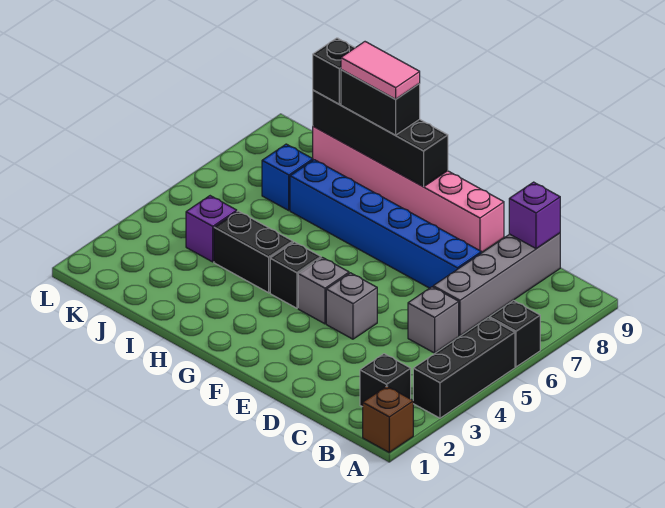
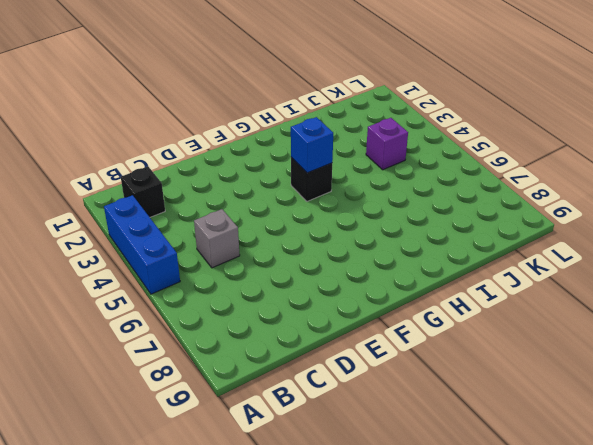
blue brick A3:A5 level 1 -> black brick A3:A5 level 1
blue brick G4 level 2 -> blue brick J7 level 1
none -> brown brick A1 level 1
none -> black brick A6 level 1
none -> grey brick C6:C9 level 1

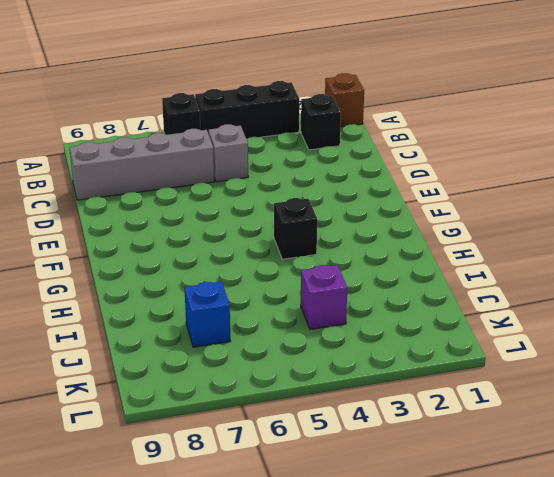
none -> blue brick D7:I7 level 1
none -> grey brick E4 level 1
none -> pink brick E9:J9 level 1

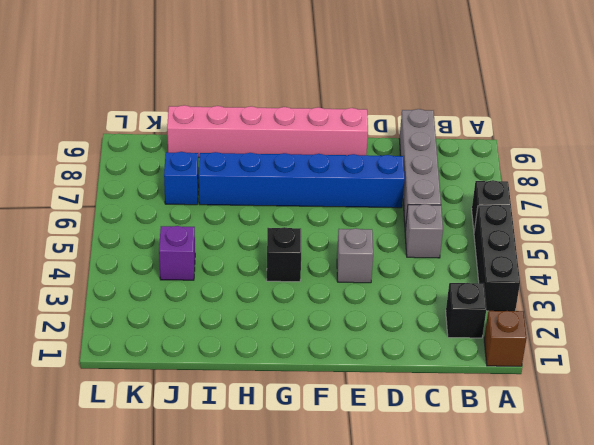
none -> grey brick F4 level 1
none -> black brick H4:I4 level 1
none -> purple brick C9 level 2

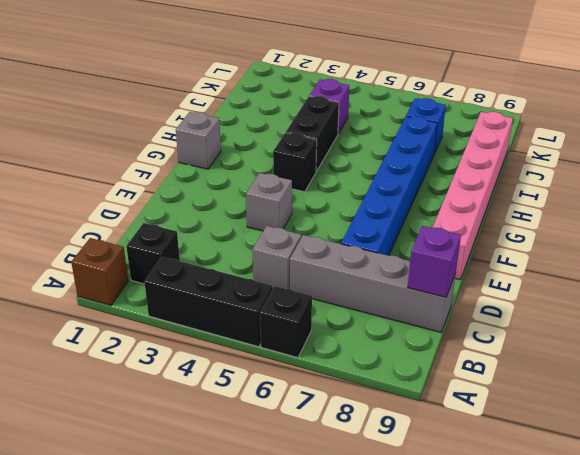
grey brick G1 level 1 -> grey brick F4 level 1
none -> black brick G9:J9 level 2
none -> black brick H9:I9 level 3
none -> black brick J9 level 3

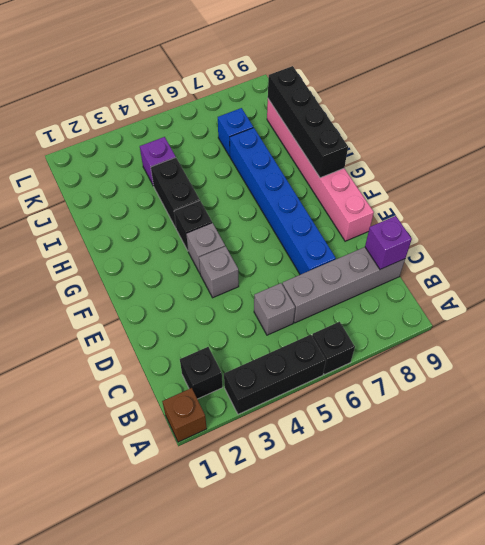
none -> black brick H9:I9 level 3
none -> black brick J9 level 3
none -> pink tile H9:I9 level 4

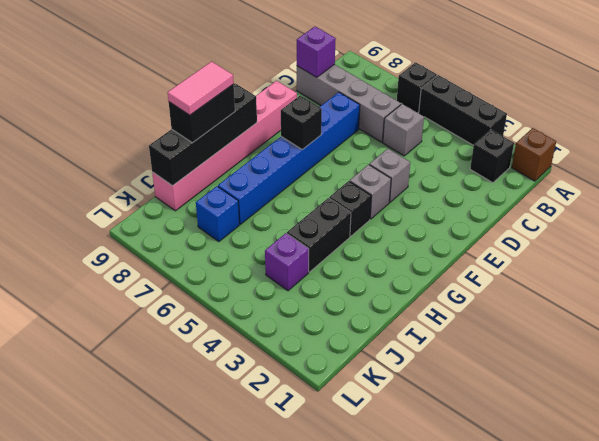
black brick F7 level 2 -> black brick J9 level 3

